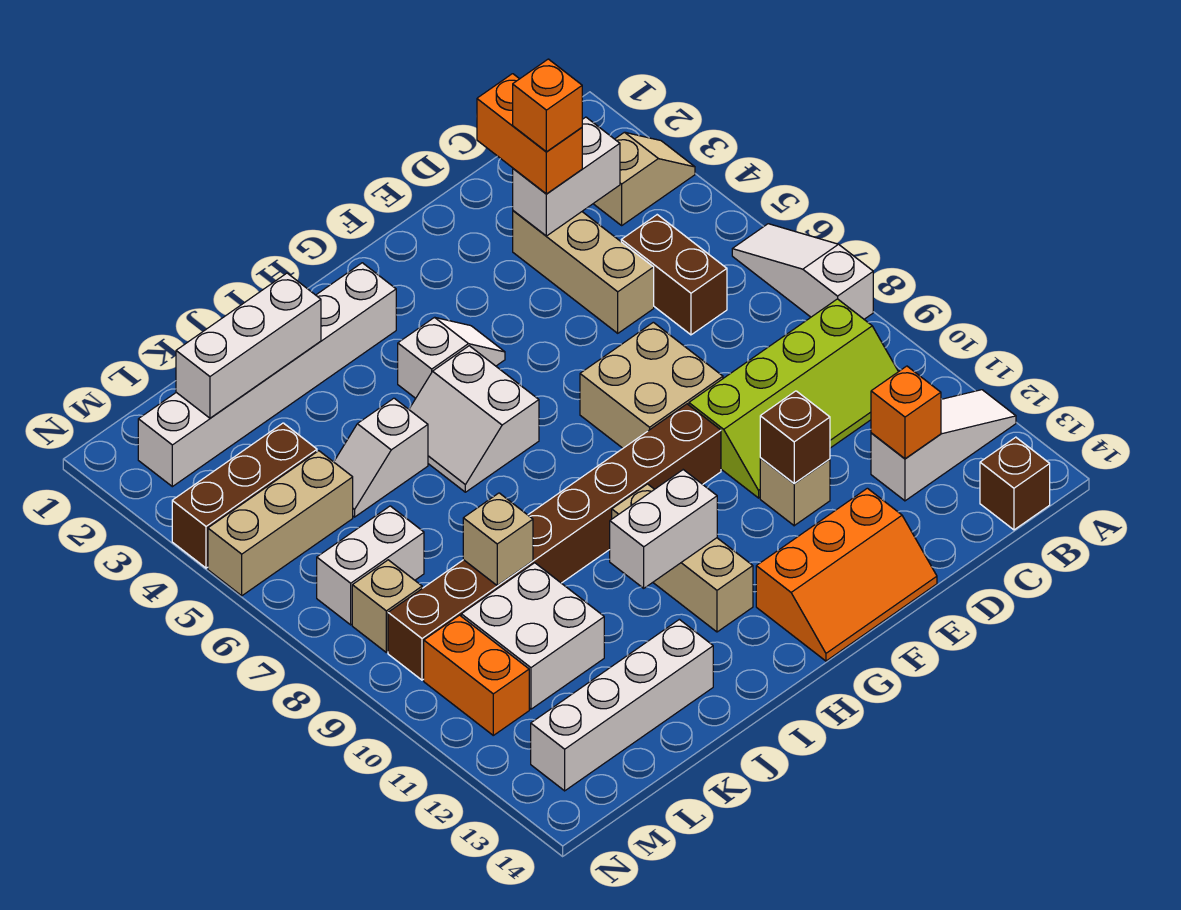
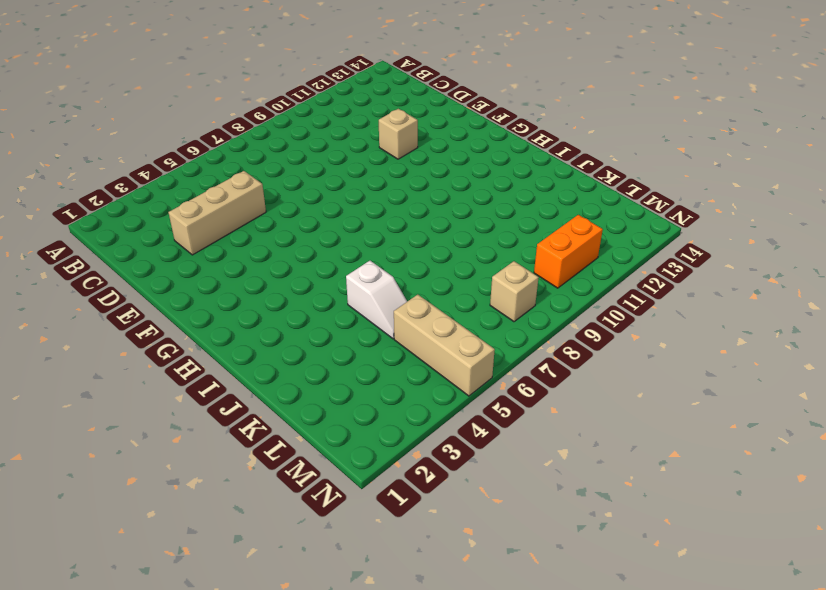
none -> tan slope A3:B3 level 1 top B
none -> white slope A6:A8 level 1 top 8
none -> white slope A12:C12 level 1 top C
none -> lime slope B9:E10 level 1 top 9

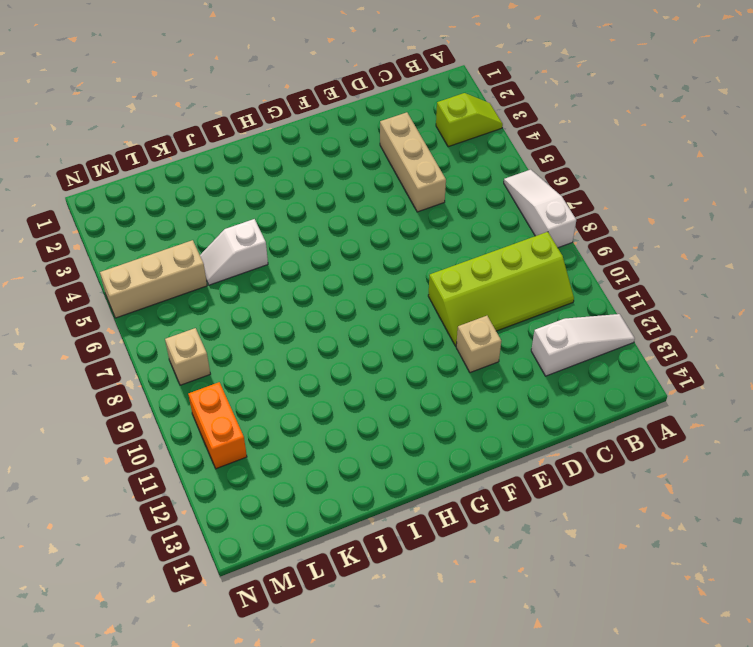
lime slope A3:B3 level 1 top B -> tan slope A3:B3 level 1 top B
none -> brown brick B14 level 1
none -> brown brick C5:C6 level 1
none -> tan brick E7:F8 level 1
none -> orange slope E13:G14 level 1 top 13

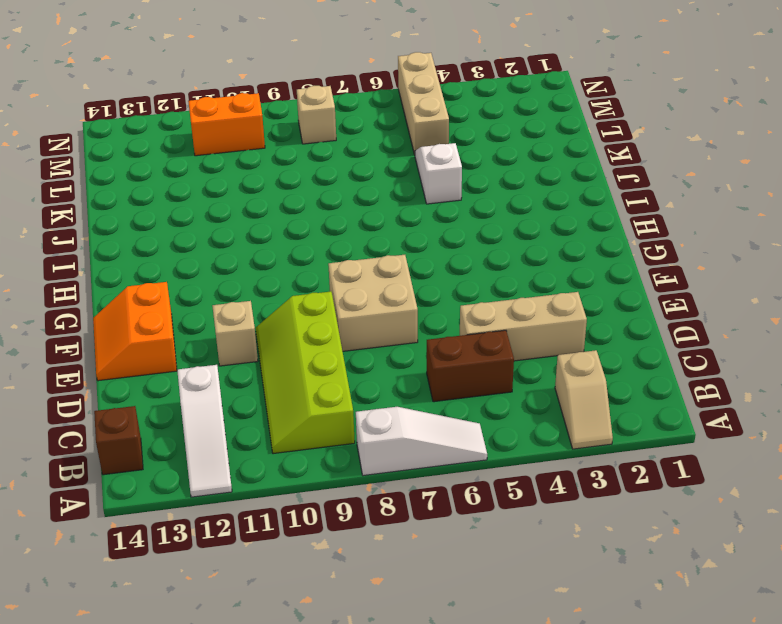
orange slope E13:F14 level 1 top 13 -> orange slope E13:G14 level 1 top 13
none -> brown brick F9:M9 level 1
none -> white slope G4:H4 level 1 top H
none -> white brick H2:M2 level 1
none -> white slope H5:I6 level 1 top H

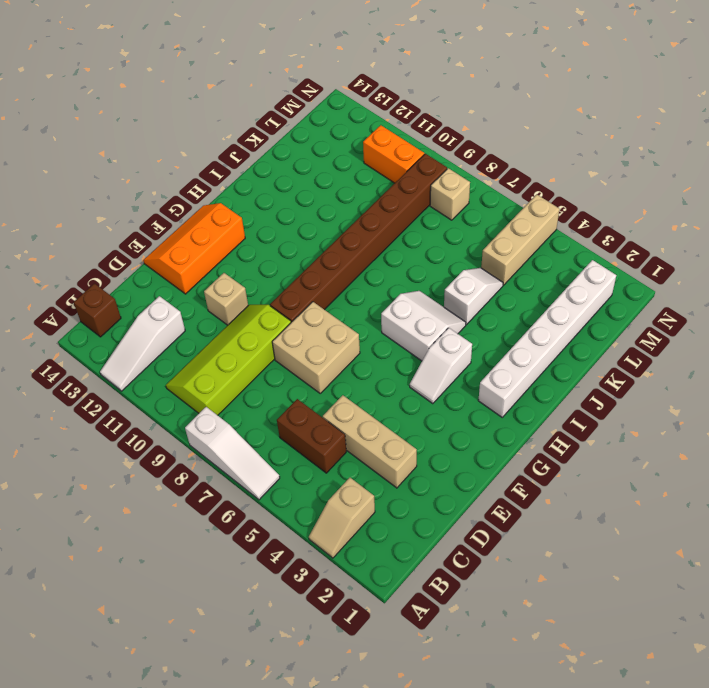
none -> tan brick H10:H12 level 1
none -> white brick J13:M13 level 1
none -> white brick K10:L11 level 1
none -> brown brick L4:N4 level 1

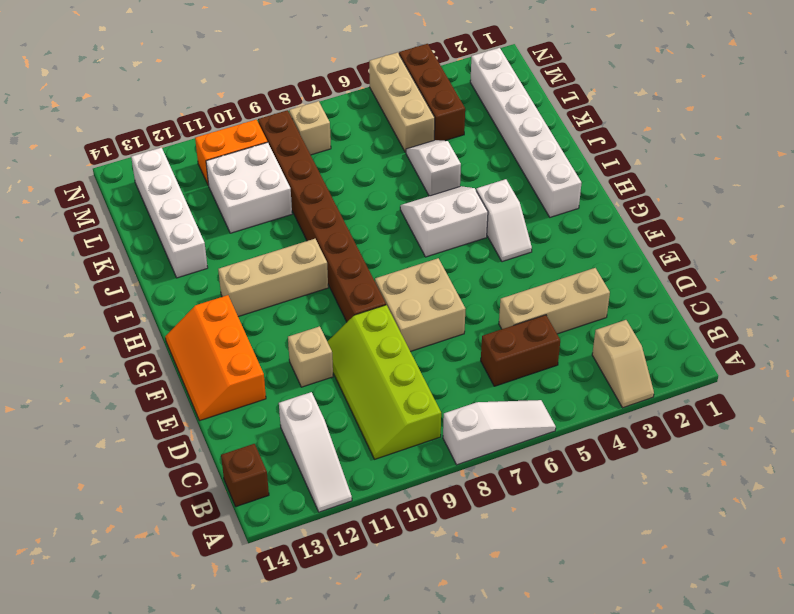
none -> white brick L7:M7 level 1
none -> white brick C3:D3 level 2
none -> orange brick C12 level 2
none -> brown brick E11 level 2

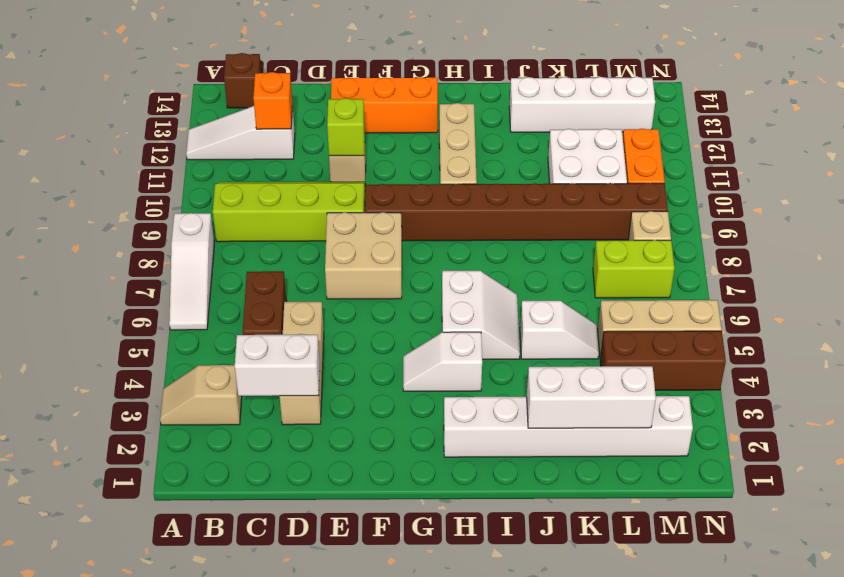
lime brick E11 level 2 -> brown brick E11 level 2
lime brick L7:M7 level 1 -> white brick L7:M7 level 1
none -> white brick H11:I11 level 2
none -> tan brick K9 level 2
none -> orange brick D2:D3 level 3
none -> orange brick D3 level 4

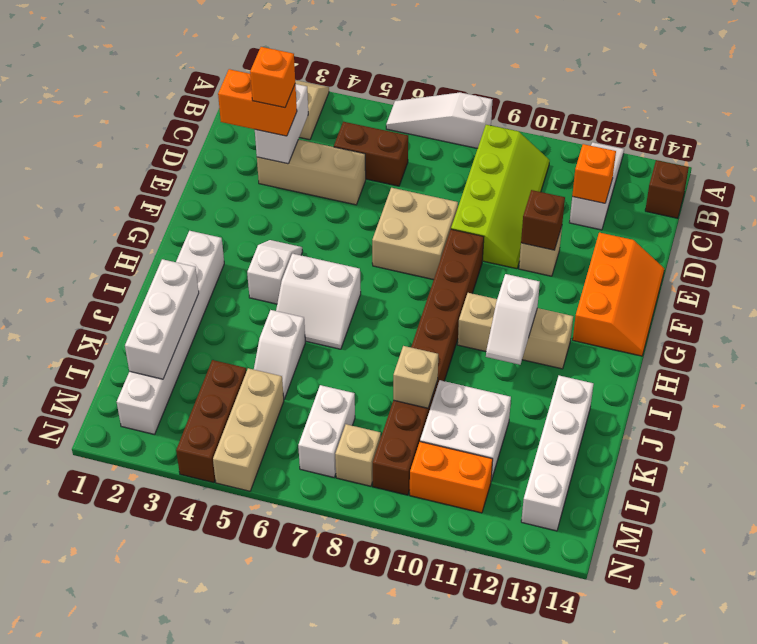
white slope H11:I11 level 2 top H -> white brick H11:I11 level 2

